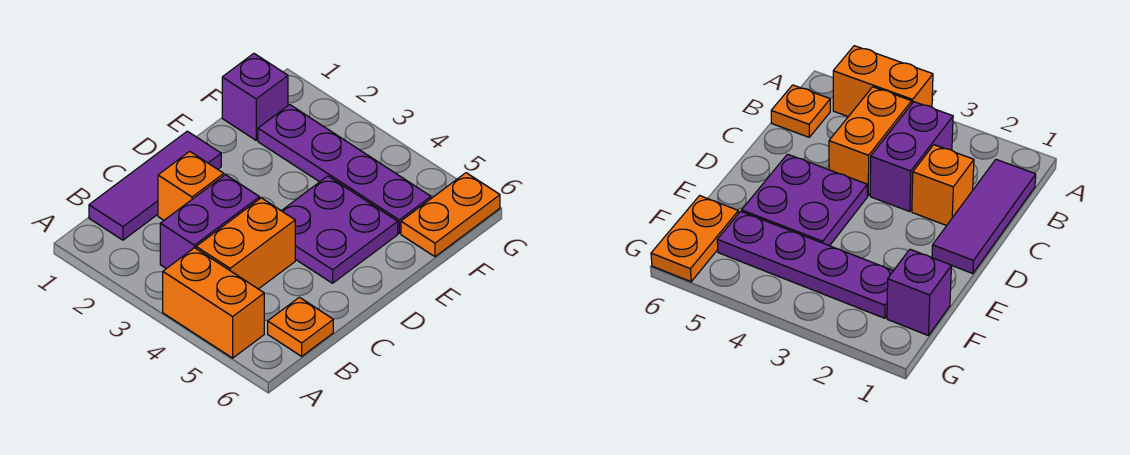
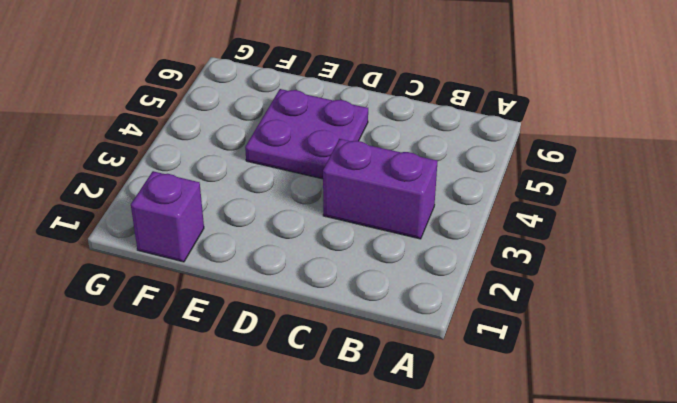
none -> orange brick A4:A5 level 1
none -> purple tile B1:D1 level 1

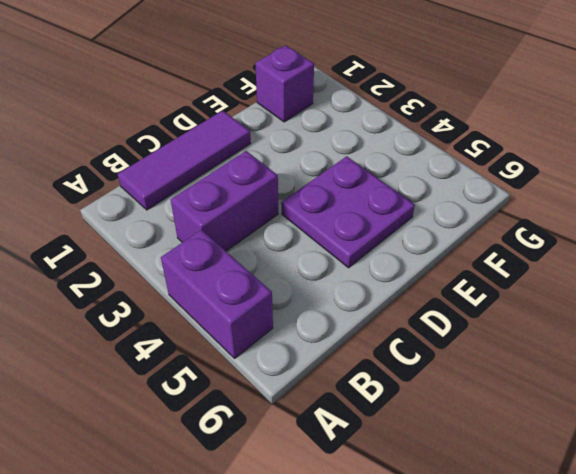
purple brick A4:A5 level 1 -> orange brick A4:A5 level 1
none -> orange brick B4:C4 level 1
none -> orange plate B6 level 1

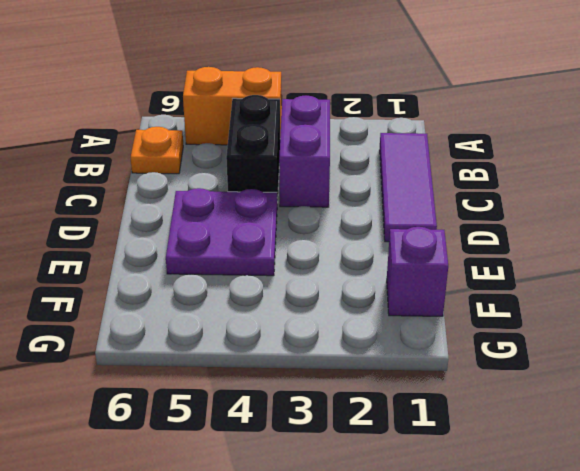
black brick B4:C4 level 1 -> orange brick B4:C4 level 1
none -> orange brick C2 level 1
none -> purple plate F2:F5 level 1

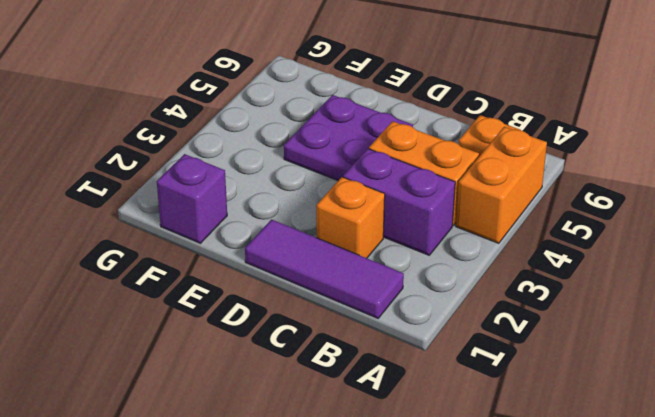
none -> purple plate F2:F5 level 1
none -> orange plate F6:G6 level 1

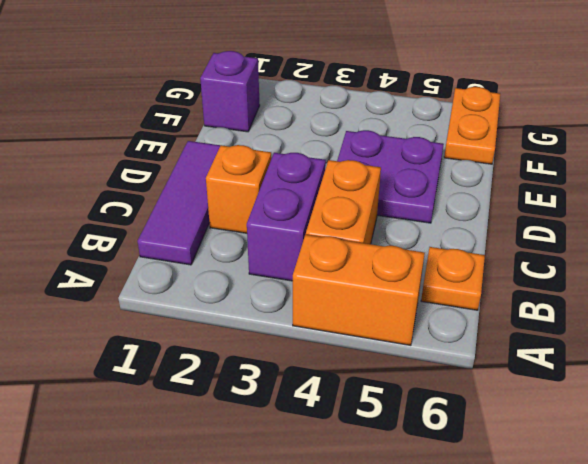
none -> purple plate F2:F5 level 1

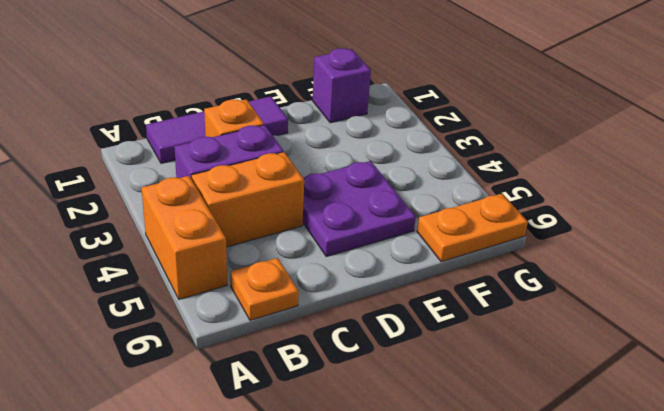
none -> purple plate F2:F5 level 1

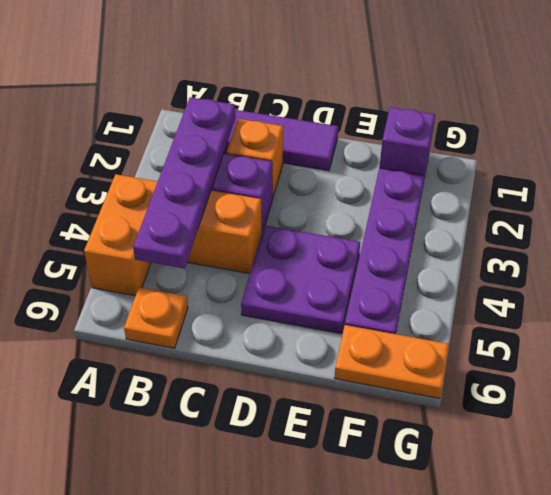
purple plate B2:B5 level 2 -> none

